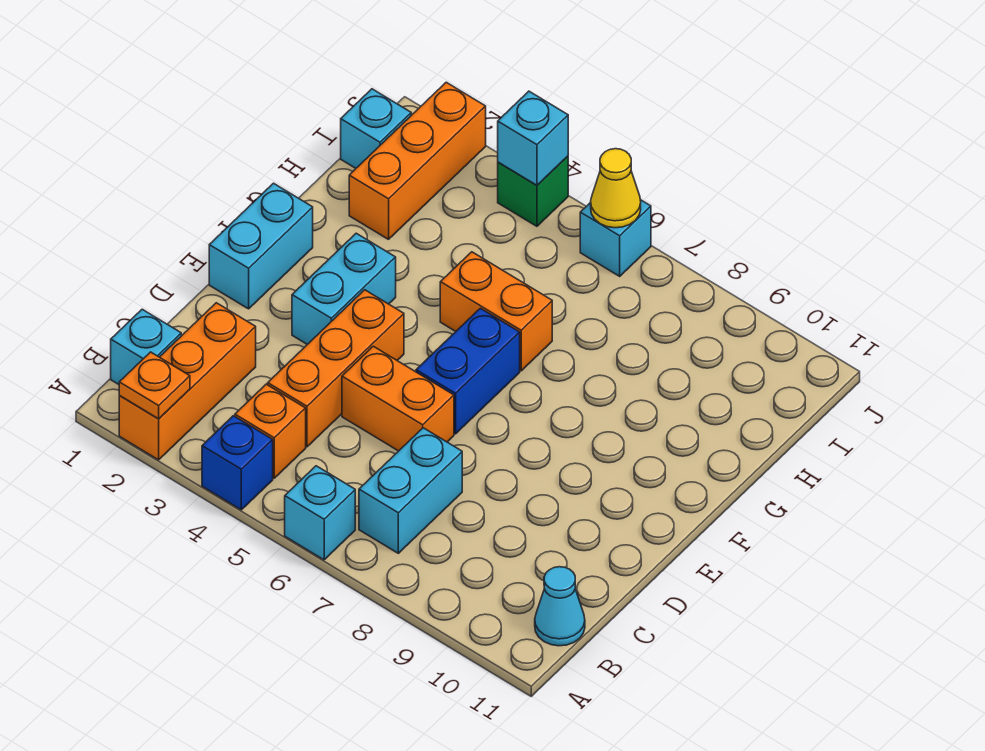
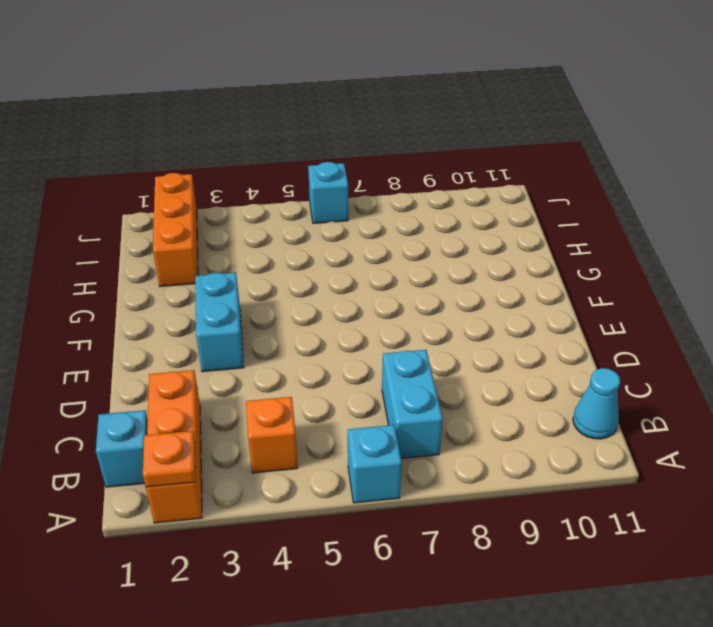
none -> blue brick A4 level 1
none -> orange brick C4:E4 level 1
none -> orange brick D5:D6 level 1

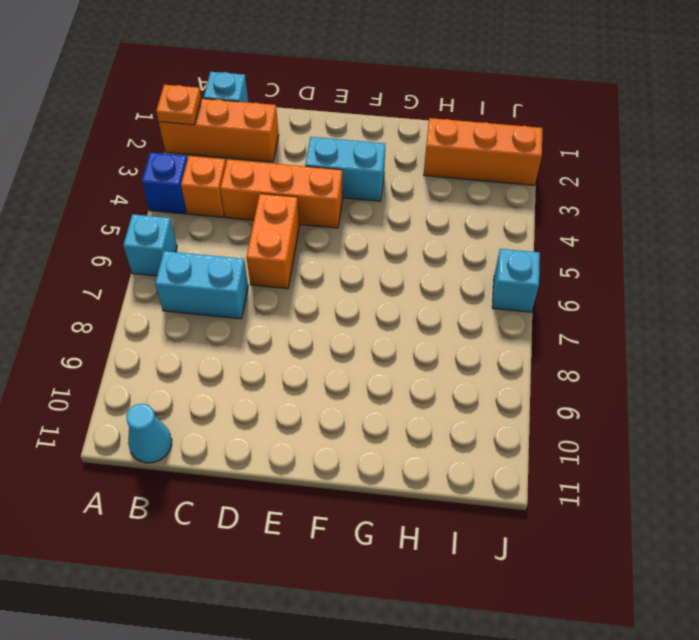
none -> cyan brick E1:F1 level 1
none -> blue brick E6:F6 level 1
none -> orange brick G5:G6 level 1

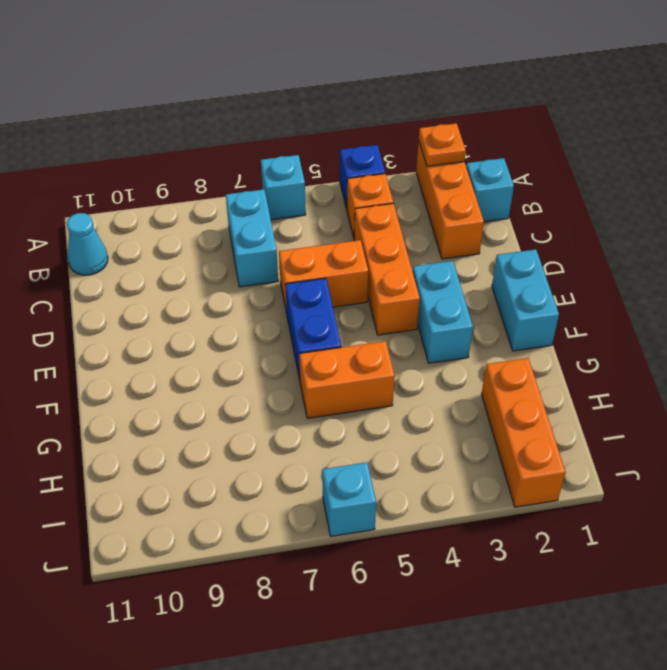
none -> cyan brick I1 level 1
none -> green brick J4 level 1
none -> cyan brick J4 level 2

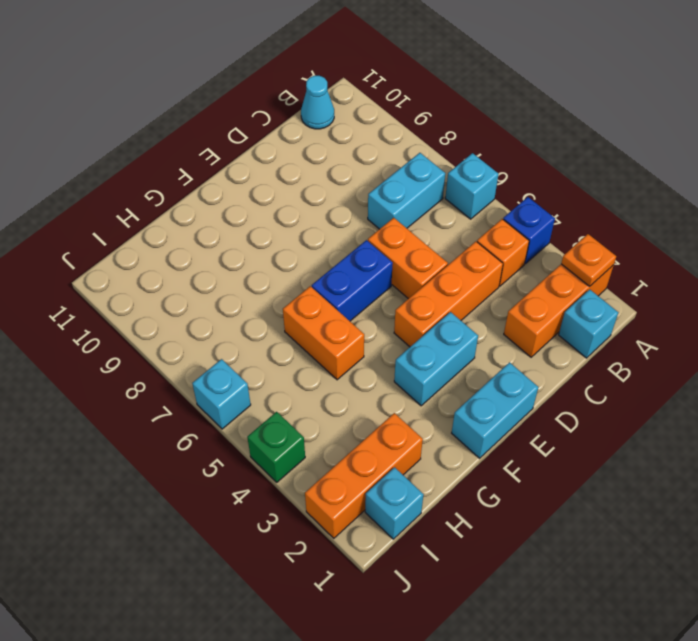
none -> cyan brick J4 level 2
none -> yellow cone J6 level 2

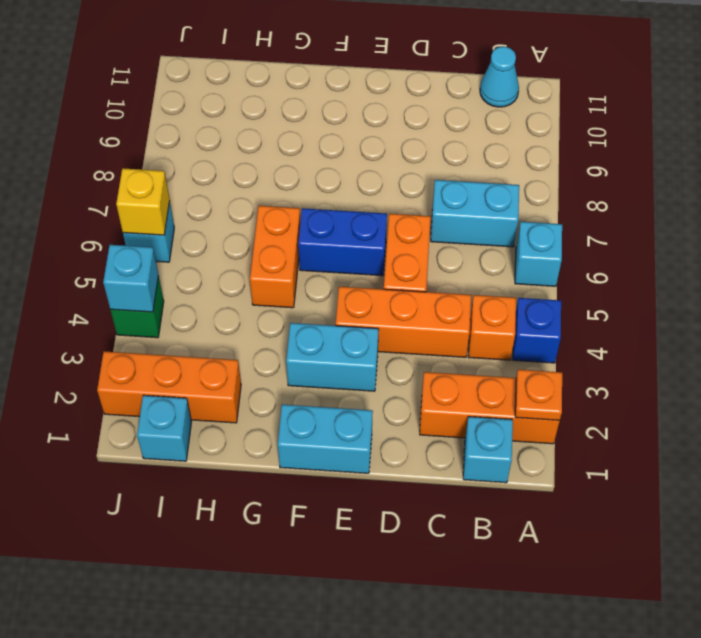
yellow brick J6 level 2 -> yellow cone J6 level 2

